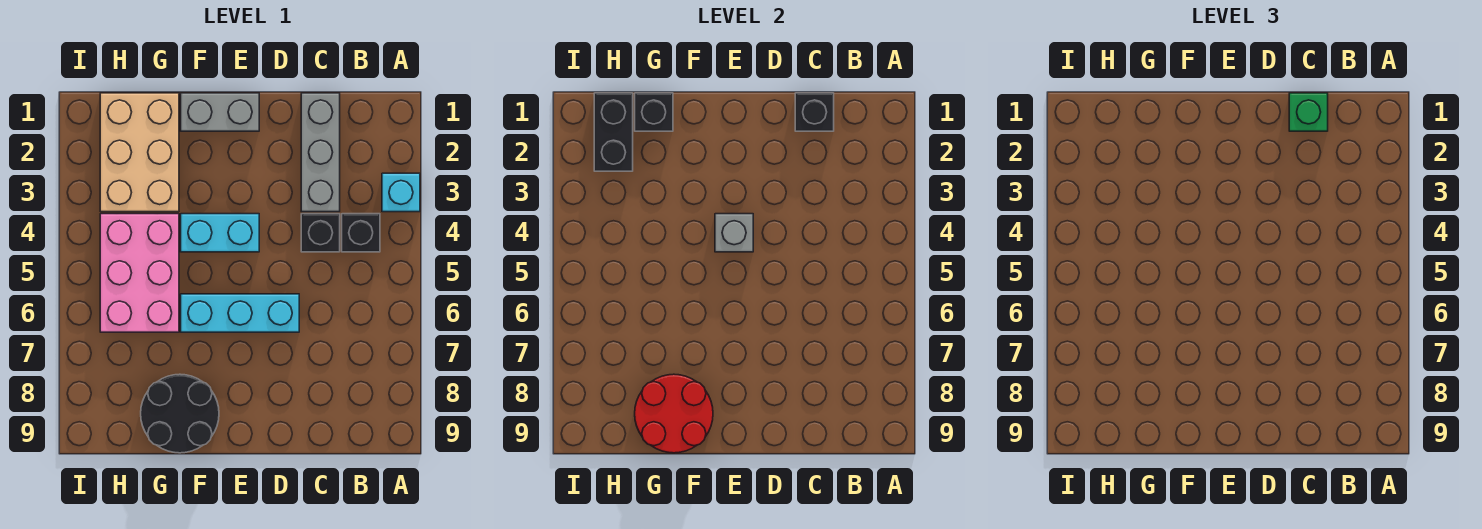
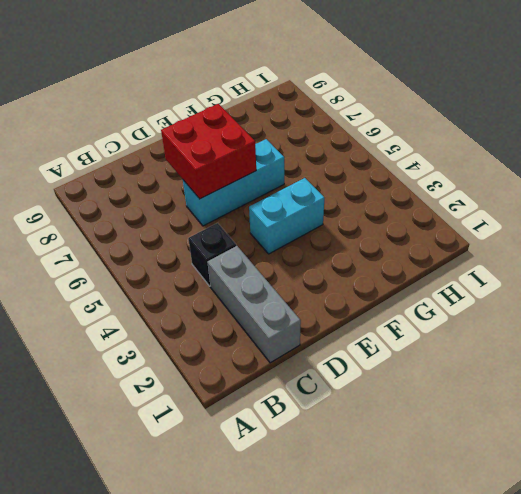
red brick D6:E7 level 2 -> none
none -> cyan brick A3 level 1
none -> black brick B4 level 1
none -> grey brick E1:F1 level 1

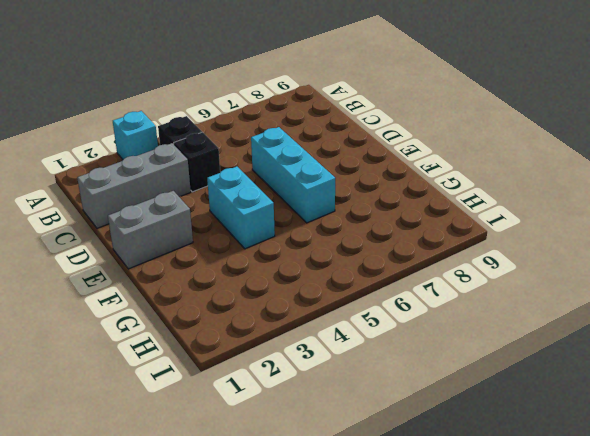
grey brick E1:E2 level 1 -> grey brick E1:F1 level 1
none -> black round brick F8:G9 level 1
none -> tan brick G1:H3 level 1
none -> pink brick G4:H6 level 1

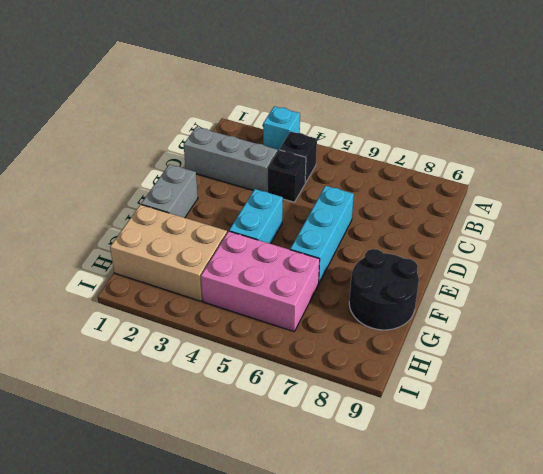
none -> black brick C1 level 2
none -> grey brick E4 level 2
none -> red round brick F8:G9 level 2

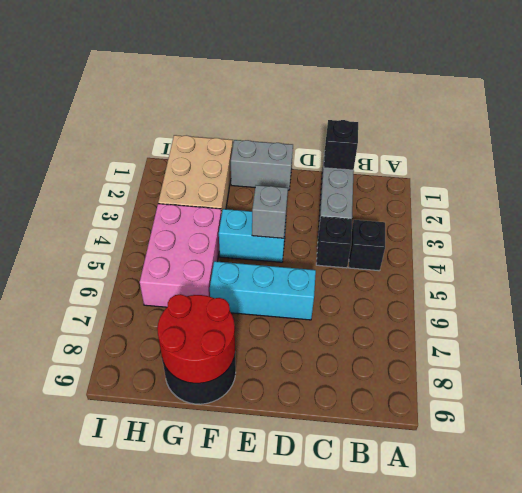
none -> cyan brick A3 level 1
none -> black brick G1 level 2
none -> black brick H1:H2 level 2

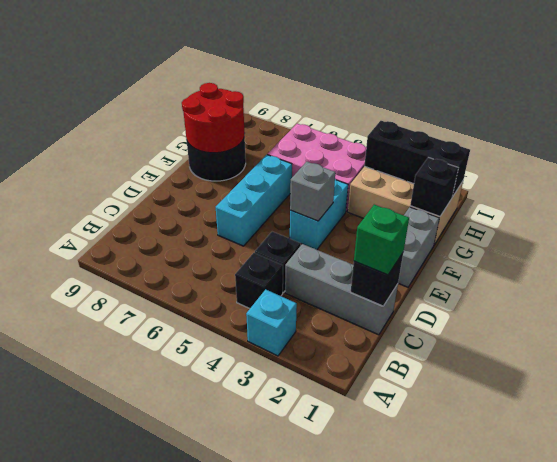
black brick H1:H3 level 2 -> black brick H1:H2 level 2

